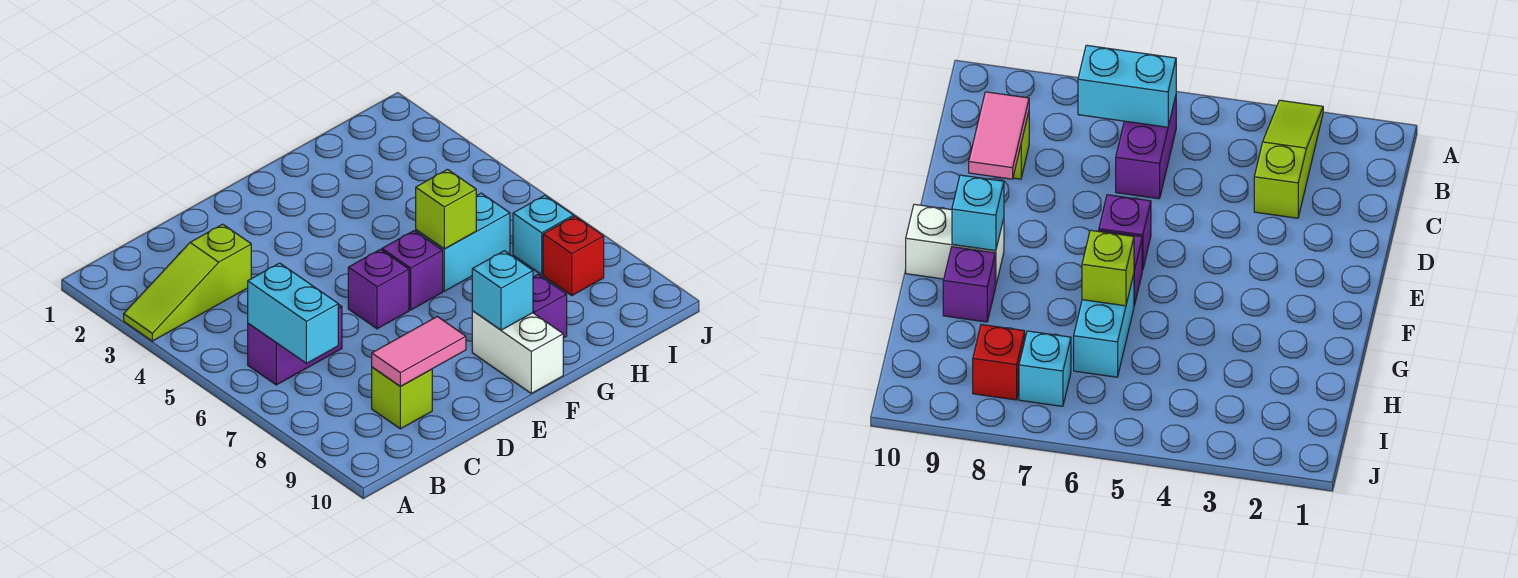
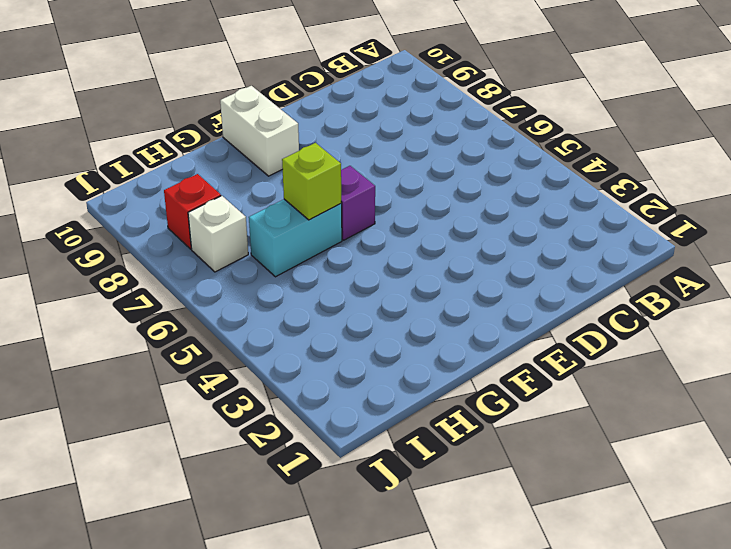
white brick I7 level 1 -> cyan brick I7 level 1
none -> lime slope A3:C3 level 1 top C
none -> purple brick B6:C6 level 1
none -> lime brick C9 level 1

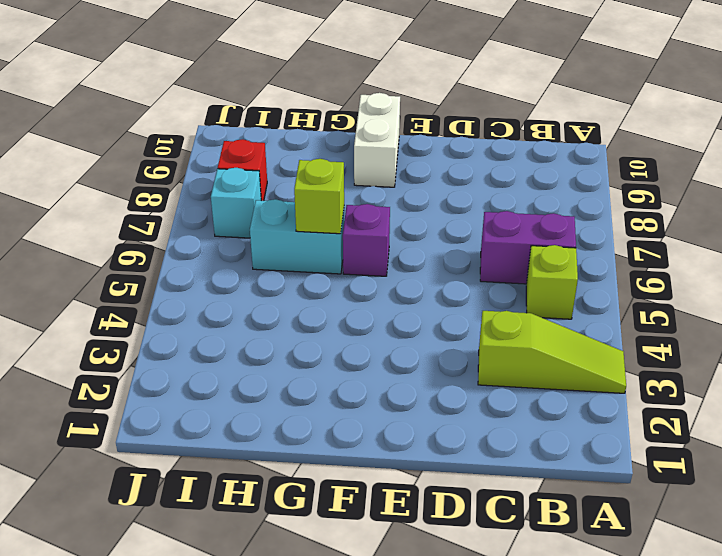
lime brick B5 level 1 -> lime brick C9 level 1
none -> purple brick E6 level 1
none -> purple brick G9 level 1
none -> cyan brick B6:B7 level 2

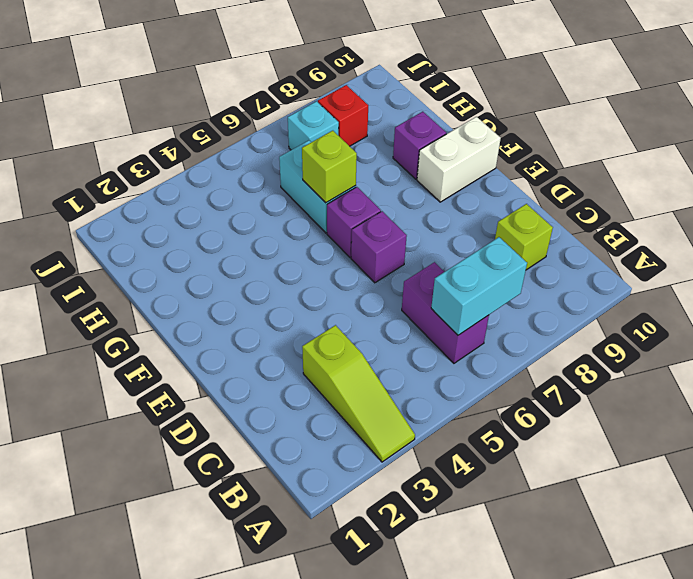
none -> pink tile C9:D9 level 2
none -> cyan brick F9 level 2

